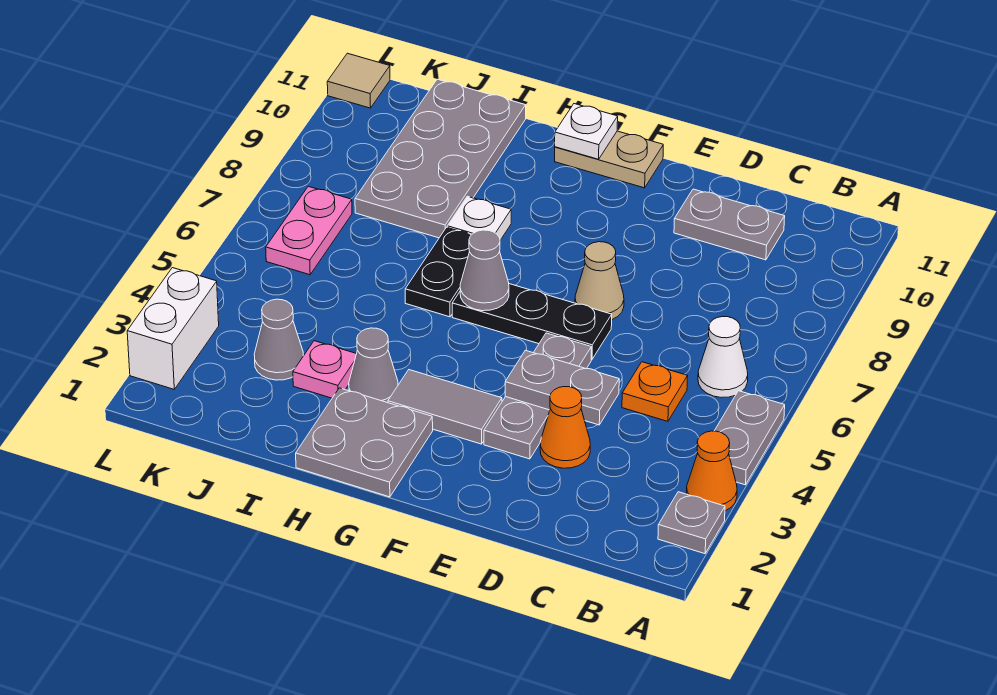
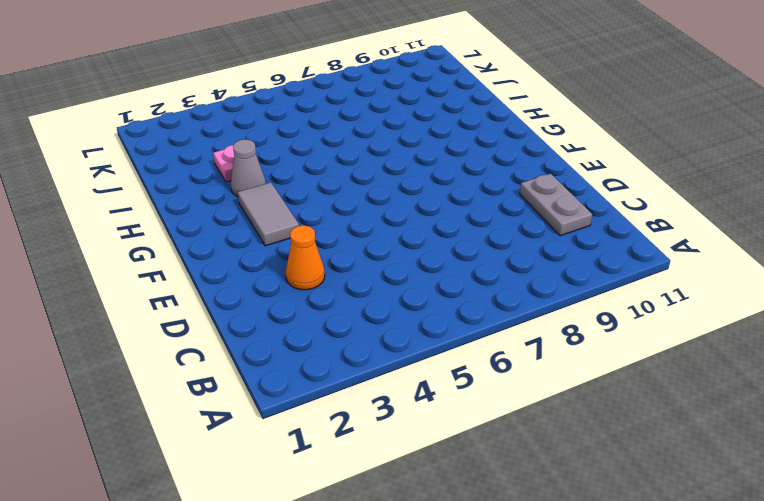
none -> grey plate A2 level 1
none -> orange cone A3 level 1
none -> grey plate A4:A5 level 1

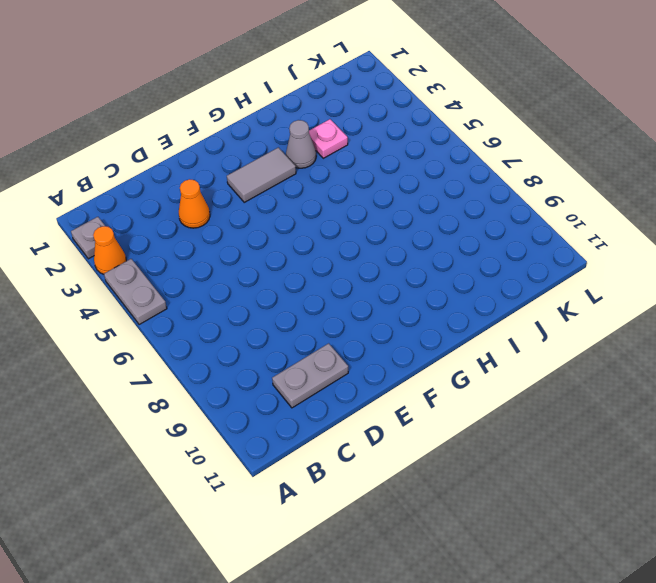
none -> white cone B6 level 1
none -> orange plate C5 level 1
none -> grey plate E3:E5 level 1

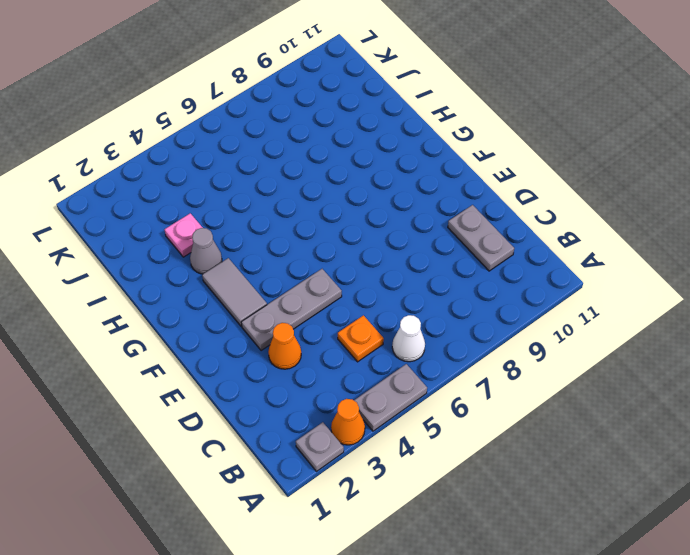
none -> black plate E6:G6 level 1
none -> tan cone E7 level 1
none -> tan plate F11:G11 level 1

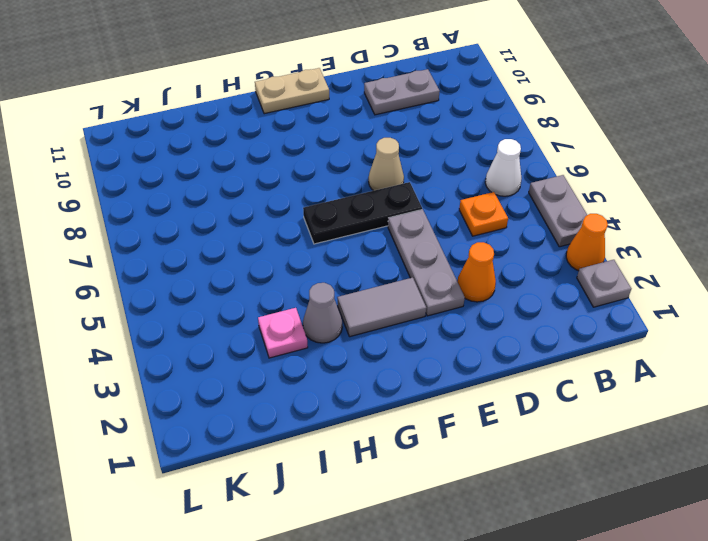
none -> grey plate G1:H2 level 1
none -> black plate H6:H7 level 1
none -> white plate H8 level 1

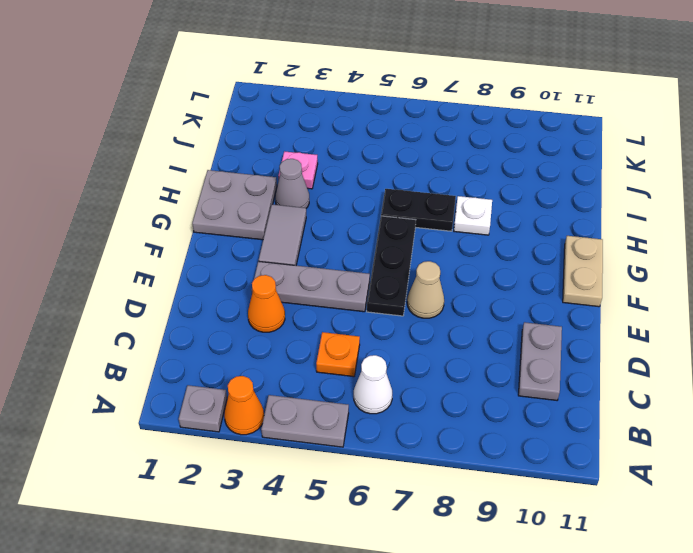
none -> grey plate I8:J11 level 1
none -> grey cone J3 level 1
none -> pink plate K6:K7 level 1

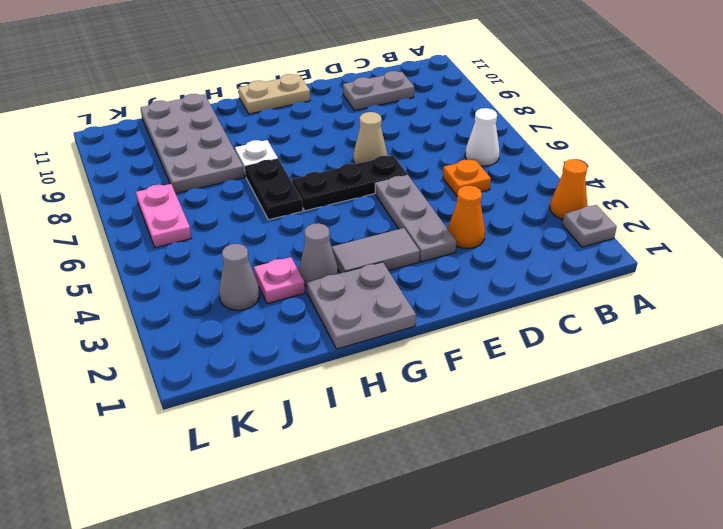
none -> grey plate A4:A5 level 1
none -> white brick L2:L3 level 1
none -> tan tile L11 level 1

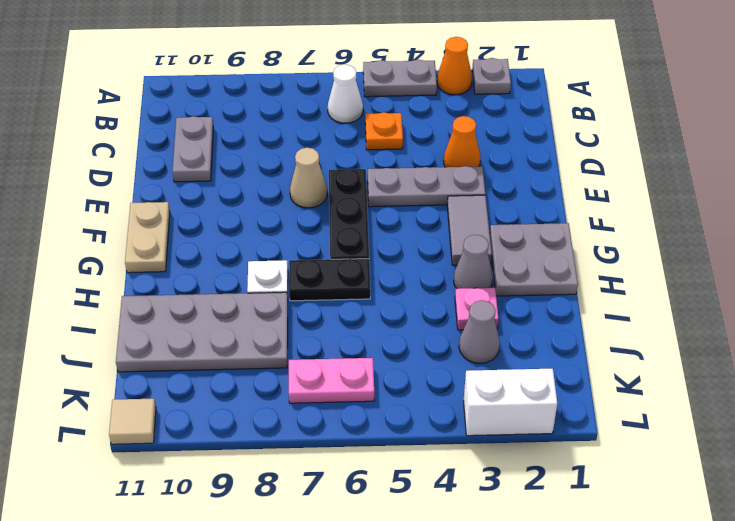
none -> grey plate D4:E4 level 2
none -> grey cone G6 level 2
none -> white plate G11 level 2

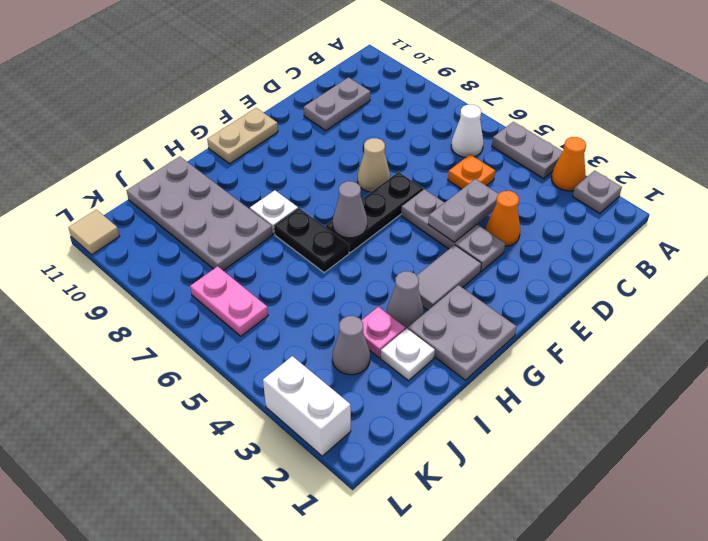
white plate I2 level 1 -> white plate G11 level 2

